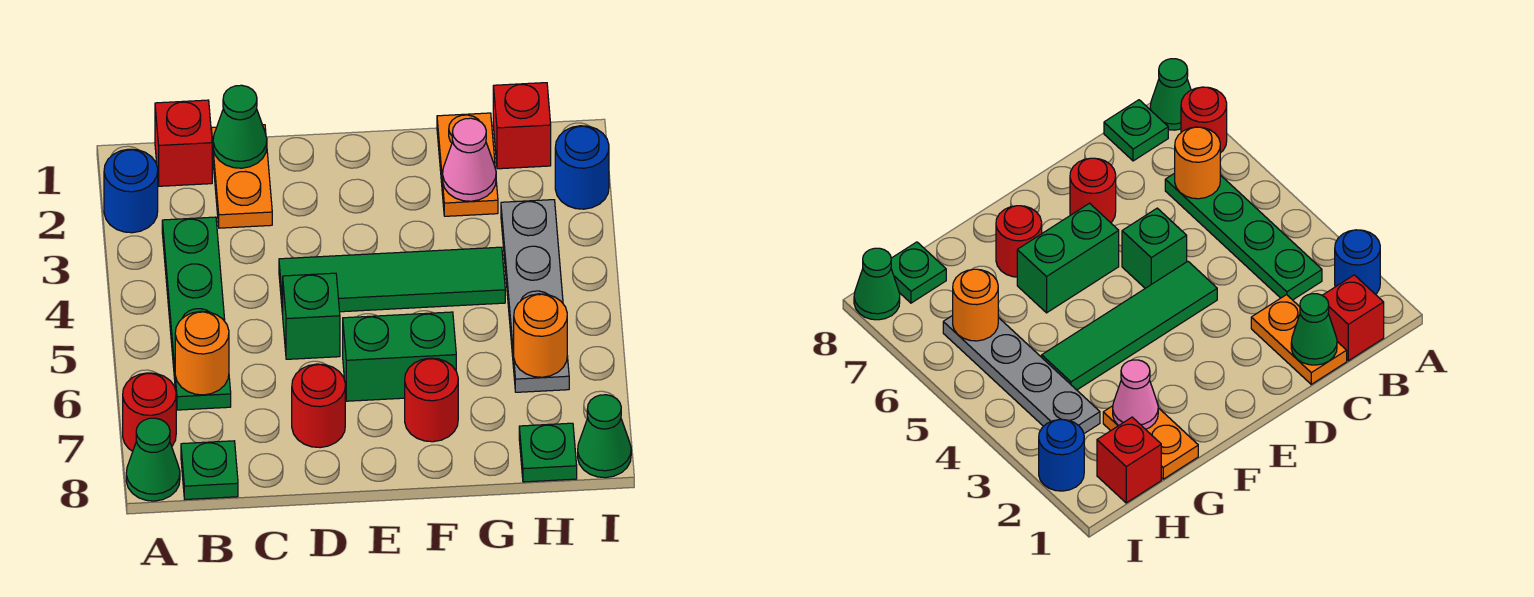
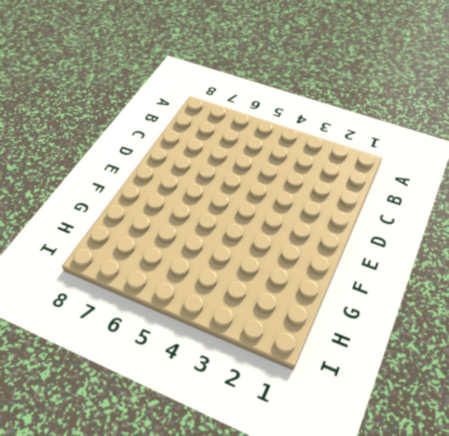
none -> blue round brick A2 level 1
none -> red round brick A7 level 1
none -> green cone A8 level 1

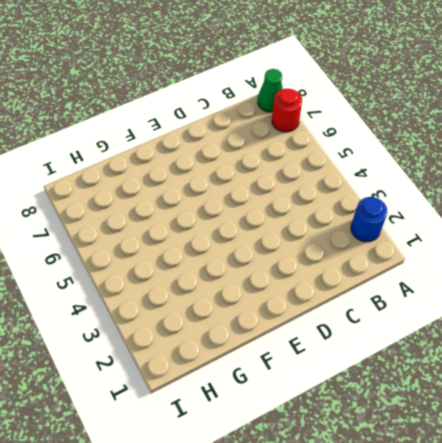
none -> red brick B1 level 1
none -> green plate B3:B6 level 1
none -> green plate B8 level 1

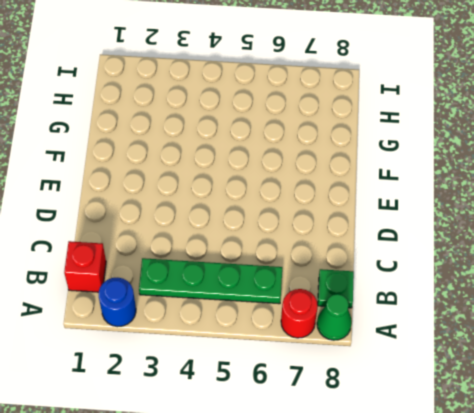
none -> orange plate C1:C2 level 1
none -> green tile D4:G4 level 1
none -> green brick D5 level 1

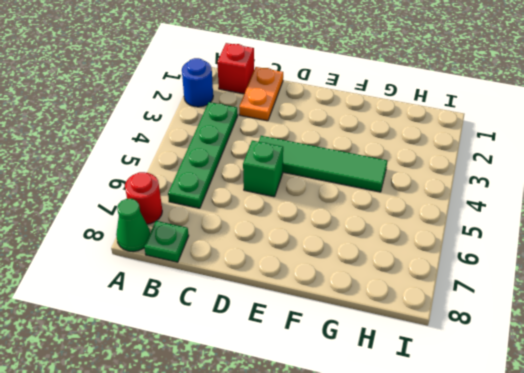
none -> red round brick D7 level 1
none -> green brick E6:F6 level 1
none -> red round brick F7 level 1

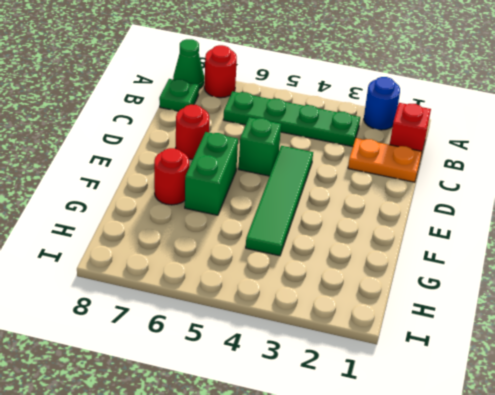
none -> orange plate G1:G2 level 1
none -> red brick H1 level 1
none -> grey plate H3:H6 level 1

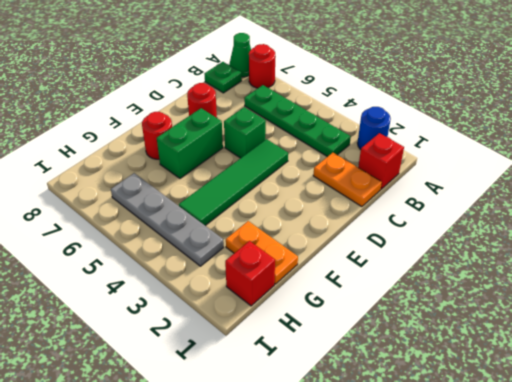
none -> green plate H8 level 1
none -> blue round brick I2 level 1
none -> green cone I8 level 1

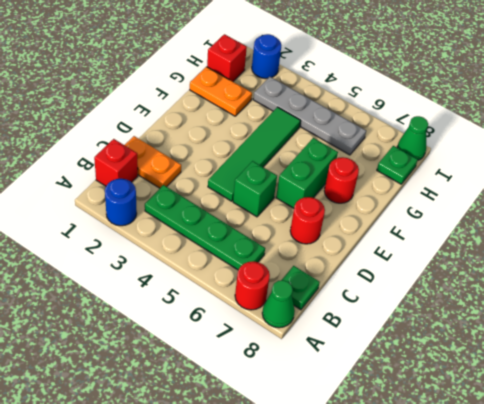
none -> orange round brick B6 level 2
none -> green cone C1 level 2
none -> pink cone G2 level 2

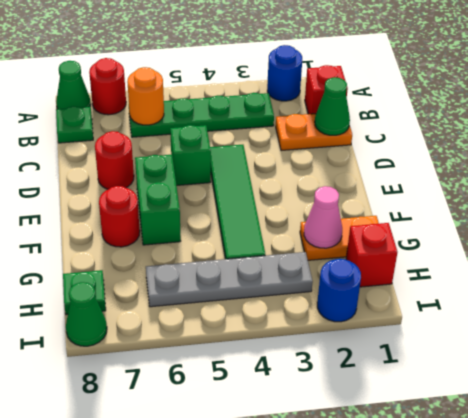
none -> orange round brick H6 level 2

